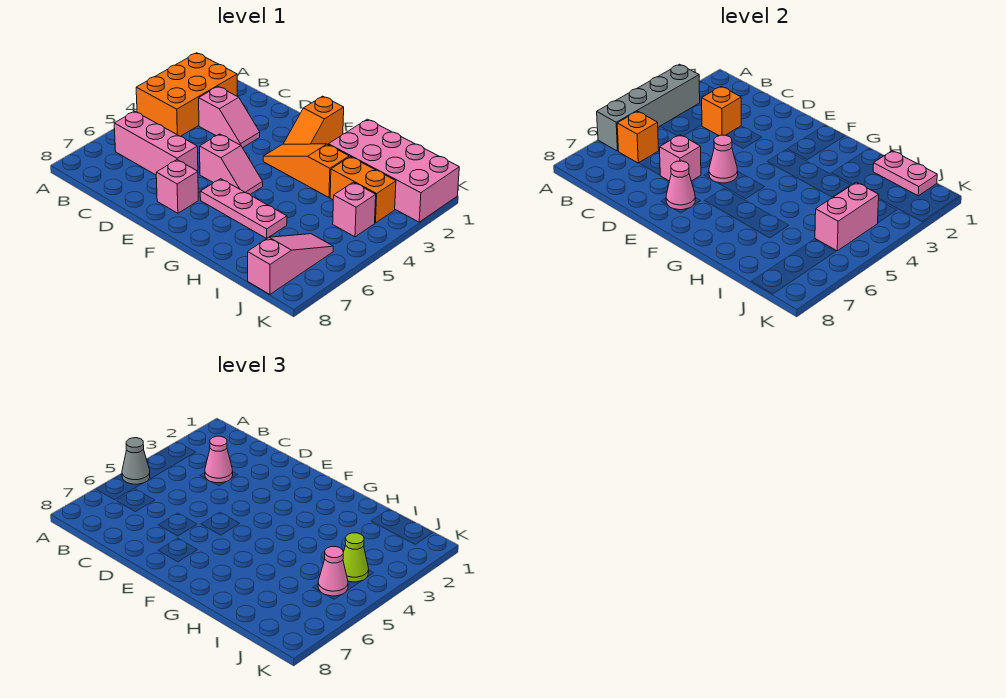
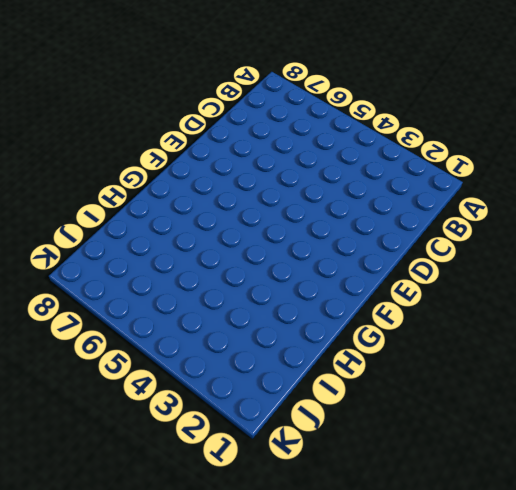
none -> orange brick A2:B4 level 1
none -> pink brick B6:D6 level 1
none -> pink slope C3:D3 level 1 top C

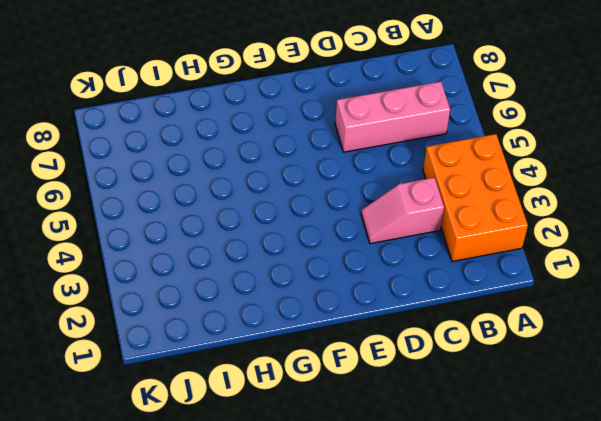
none -> pink slope E5:F5 level 1 top E
none -> pink brick E7 level 1
none -> orange slope F1:F2 level 1 top 1

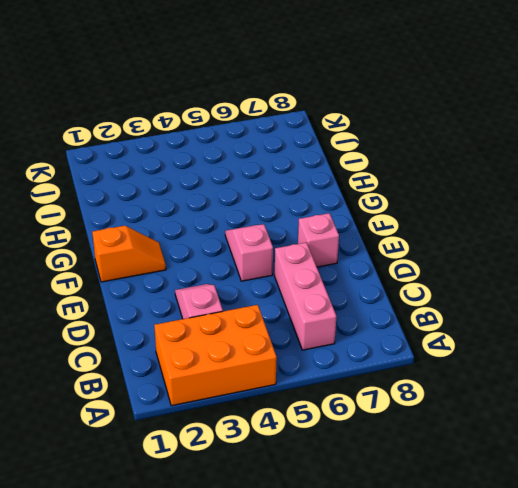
none -> orange slope F3:H3 level 1 top H
none -> pink plate F6:H6 level 1
none -> pink brick H1:K2 level 1

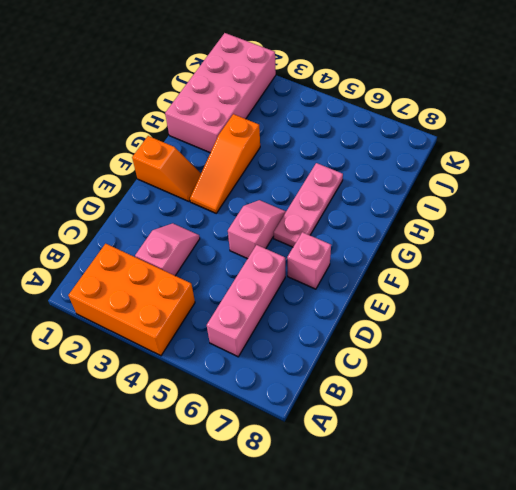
none -> orange brick I3:J3 level 1
none -> pink brick J4 level 1
none -> pink slope J6:J8 level 1 top 8

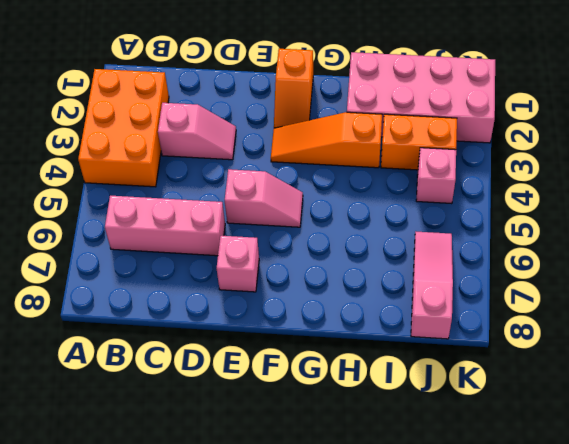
none -> pink plate F6:H6 level 1
none -> grey brick A3:A6 level 2
none -> orange brick B6 level 2

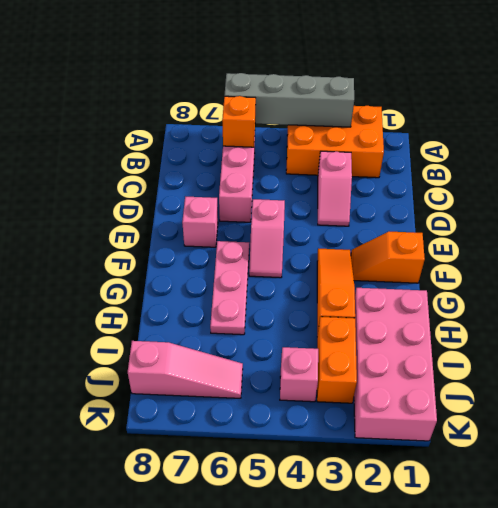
none -> orange brick C3 level 2
none -> pink brick D6 level 2
none -> pink cone E5 level 2

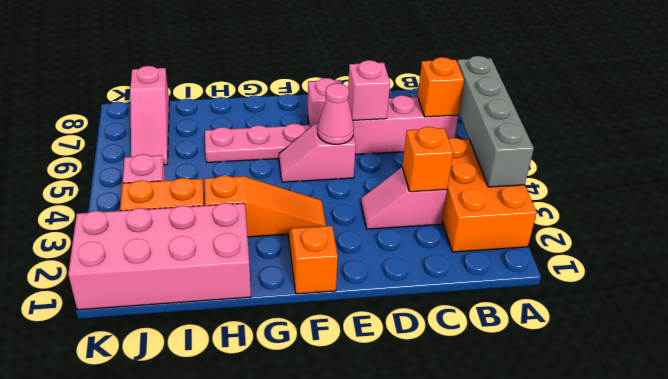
none -> pink cone E7 level 2
none -> pink plate I1:J1 level 2
none -> pink brick J4:J5 level 2

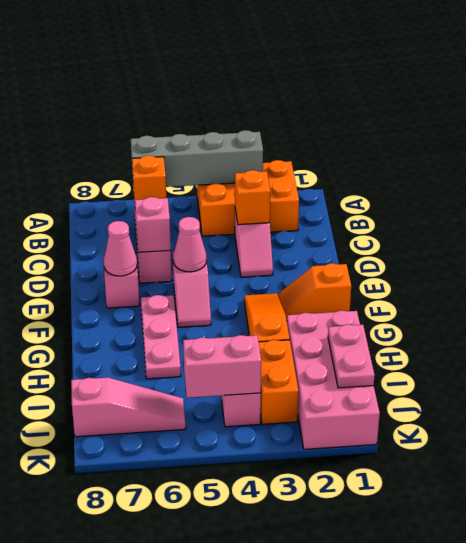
none -> grey cone A5 level 3
none -> pink cone C3 level 3
none -> lime cone J4 level 3

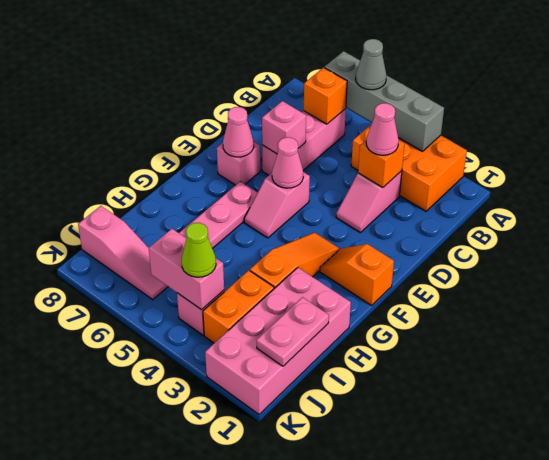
none -> pink cone J5 level 3

